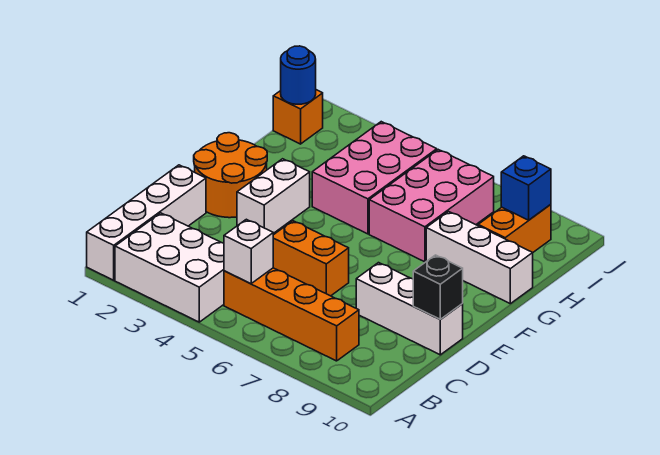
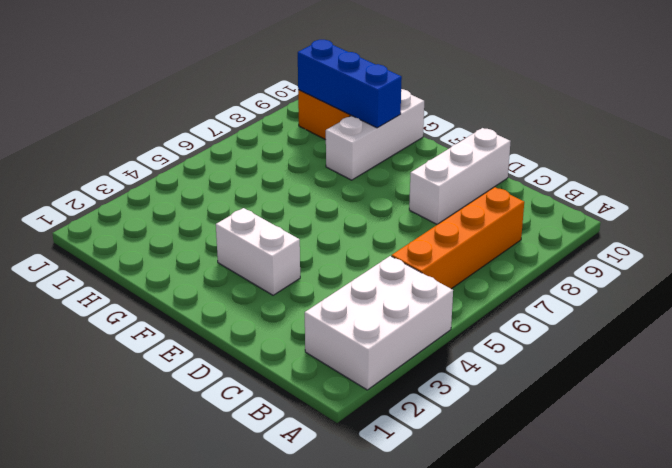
blue brick G9:I9 level 2 -> blue brick I9 level 2
none -> white brick A1:D1 level 1
none -> orange brick D5:D6 level 1
none -> orange round brick E1:F2 level 1

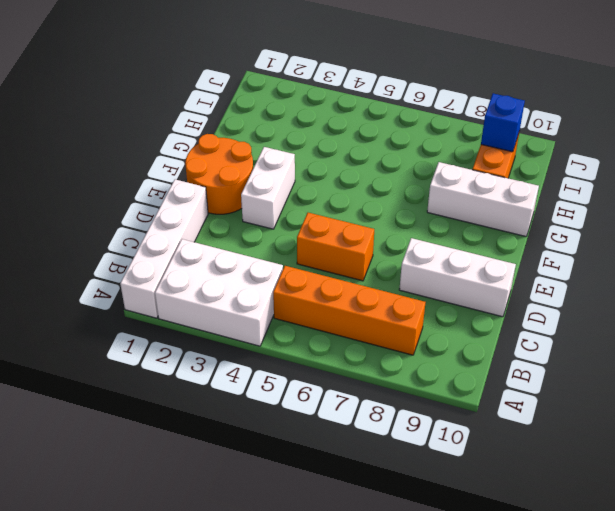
none -> pink brick G4:I5 level 1
none -> pink brick G6:I7 level 1
none -> orange brick I1 level 1

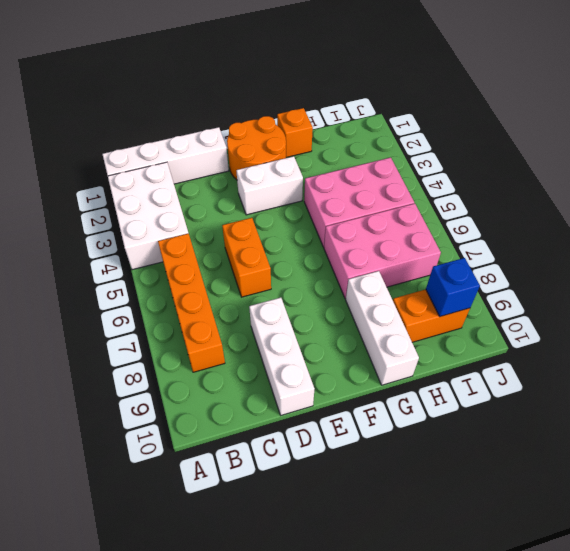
orange brick G1 level 1 -> orange brick I1 level 1
none -> white brick B5 level 2
none -> black brick D10 level 2
none -> blue round brick I1 level 2

